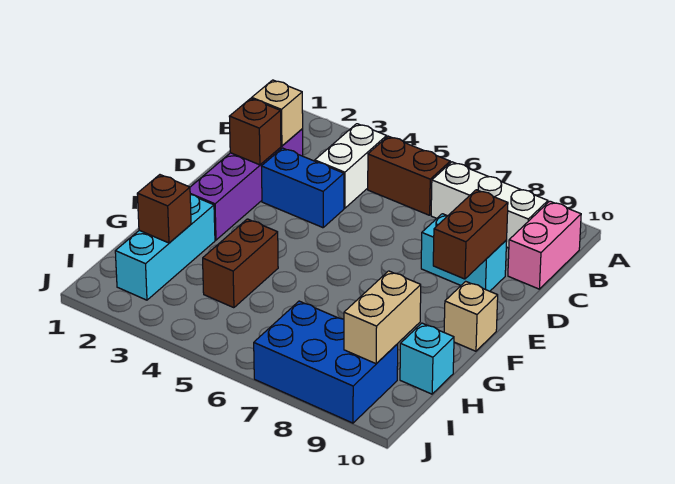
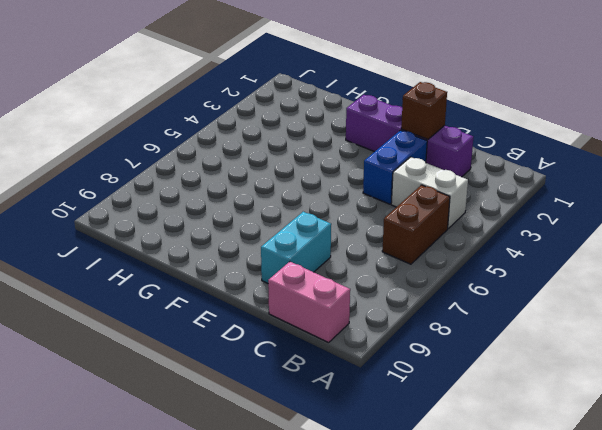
none -> white brick B7:B9 level 1
none -> tan brick F10 level 1
none -> cyan brick G2:I2 level 1

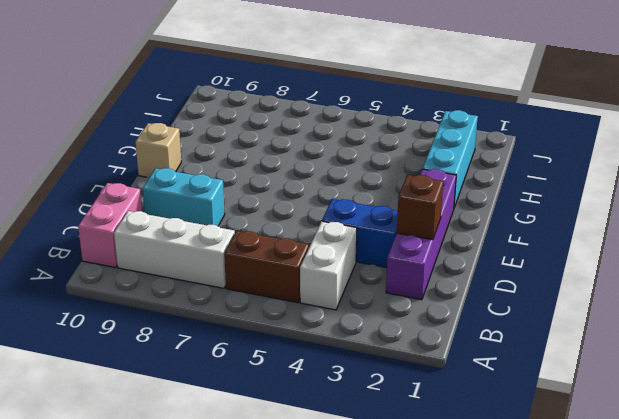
none -> brown brick G4:H4 level 1
none -> cyan brick H10 level 1
none -> blue brick I7:J9 level 1

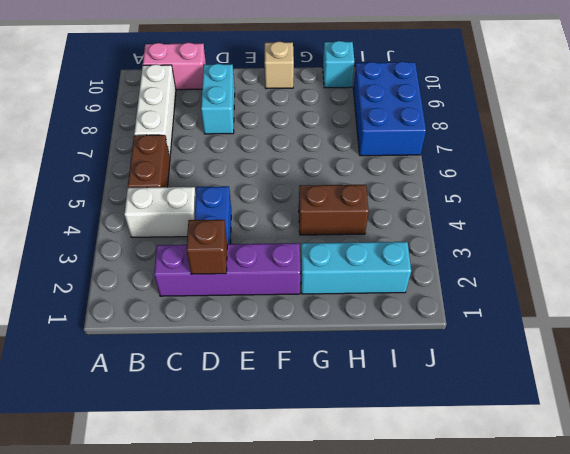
none -> tan brick C2 level 2
none -> brown brick D9:E9 level 2
none -> brown brick H2 level 2

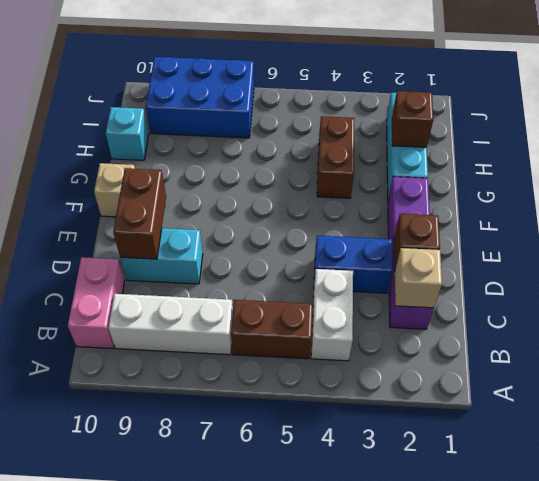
none -> tan brick H9:I9 level 2

